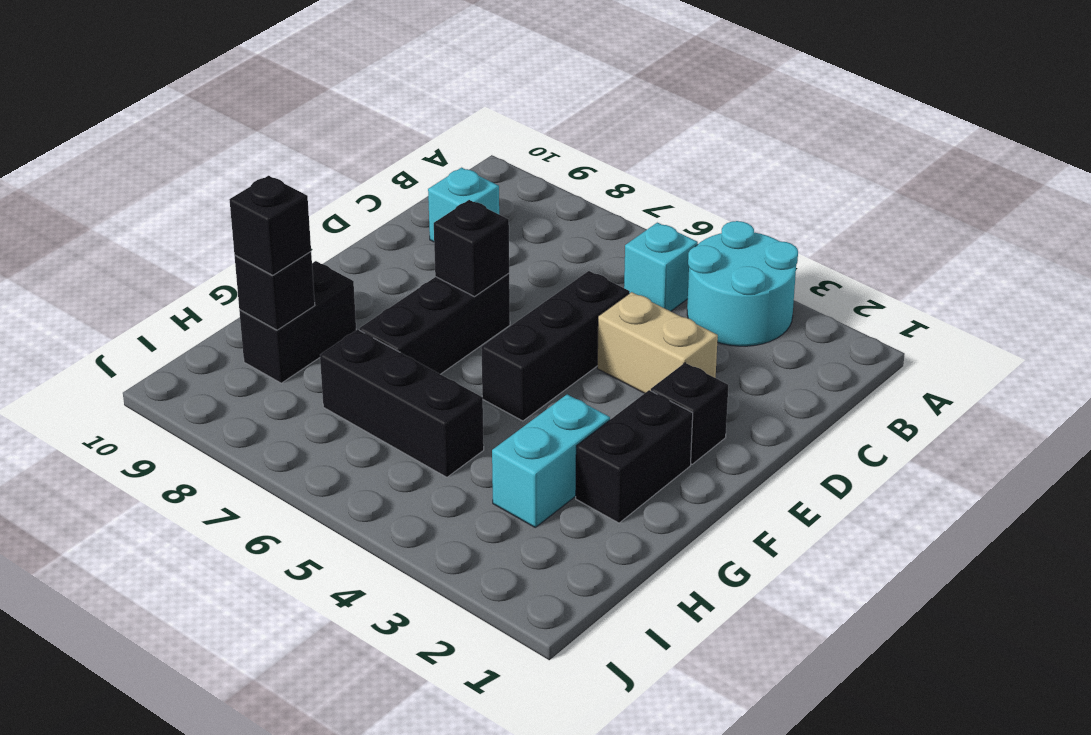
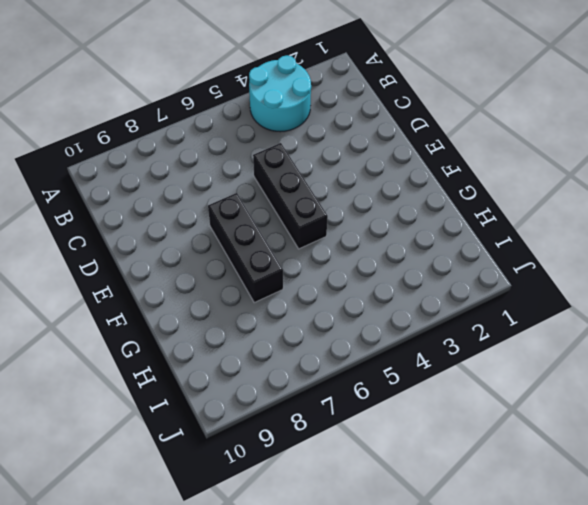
none -> cyan brick B5 level 1
none -> cyan brick C9 level 1
none -> tan brick D3:D4 level 1

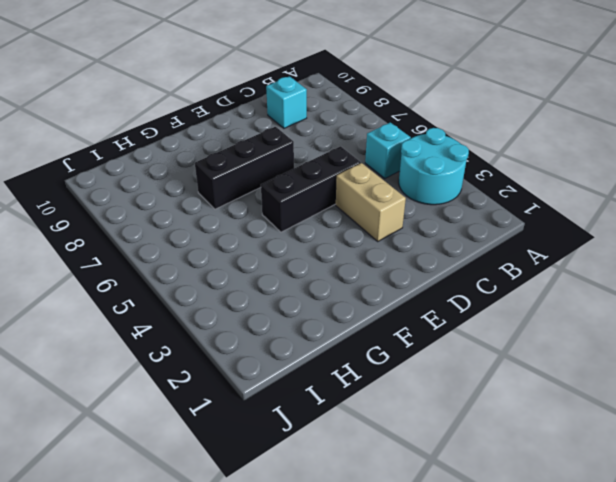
none -> black brick E2 level 1
none -> black brick F2:G2 level 1
none -> cyan brick G3:H3 level 1

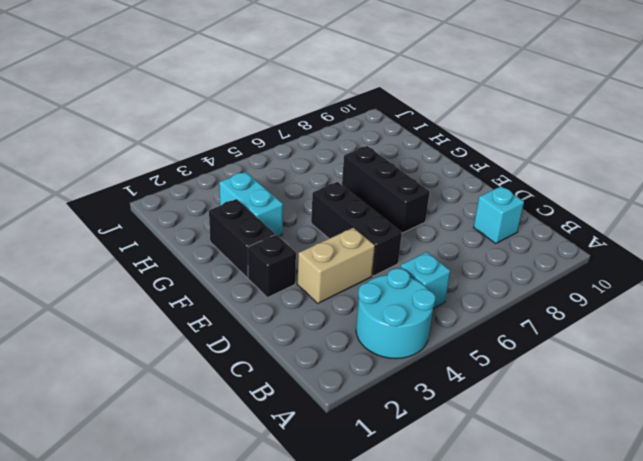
none -> black brick G9:H9 level 1
none -> black brick H5:H7 level 1
none -> black brick E7 level 2

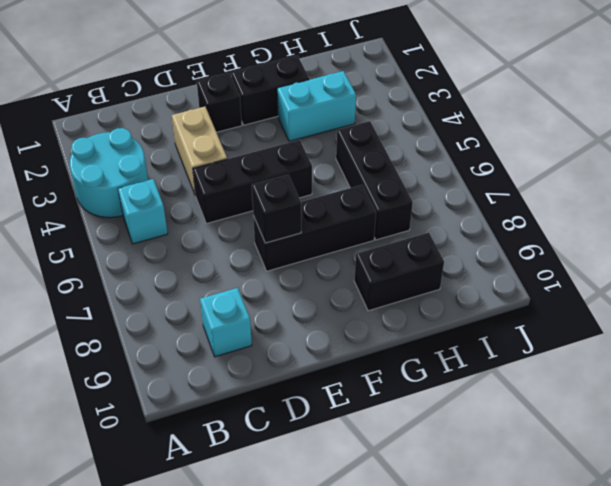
none -> black brick H9 level 2
none -> black brick H9 level 3

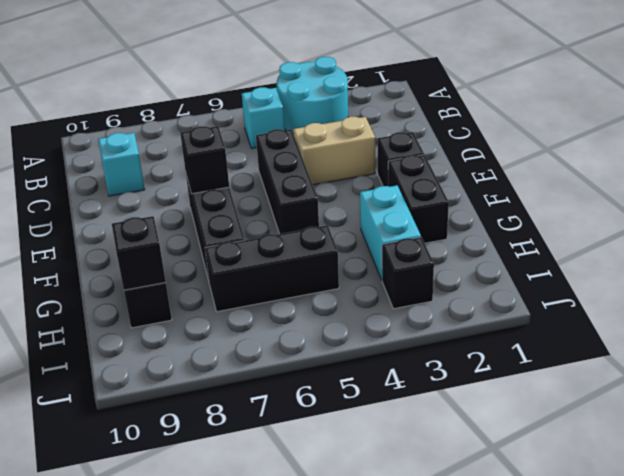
black brick I3 level 1 -> black brick H9 level 3

